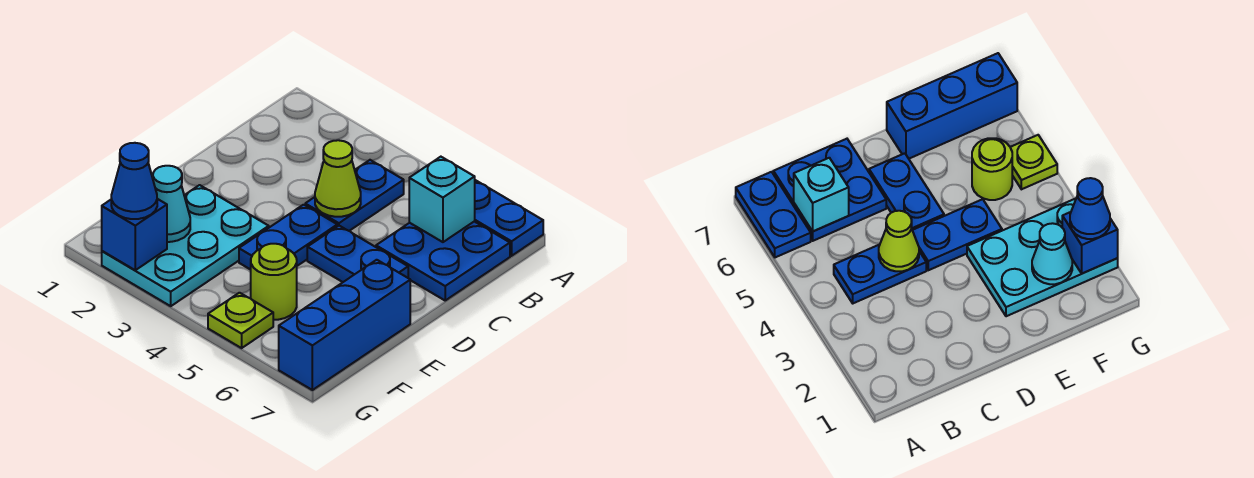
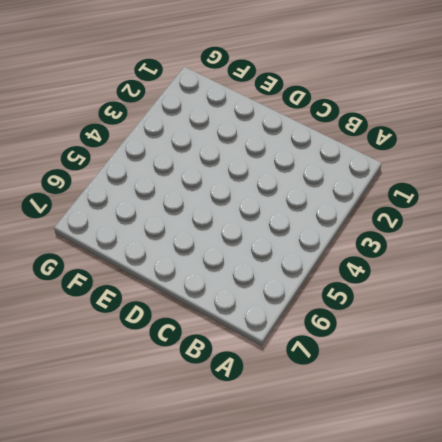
none -> blue plate A6:A7 level 1
none -> blue plate B4:C4 level 1
none -> blue plate B6:C7 level 1

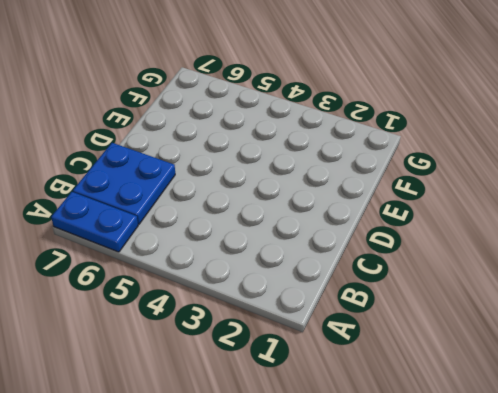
none -> blue plate B4:C4 level 1
none -> blue plate D4:E4 level 1
none -> blue plate D5:D6 level 1

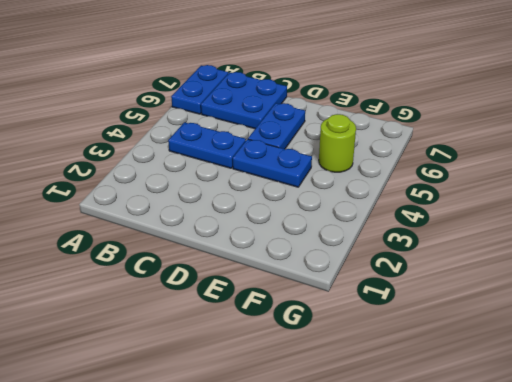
none -> cyan plate E2:G3 level 1
none -> blue brick E7:G7 level 1
none -> lime plate G5 level 1

